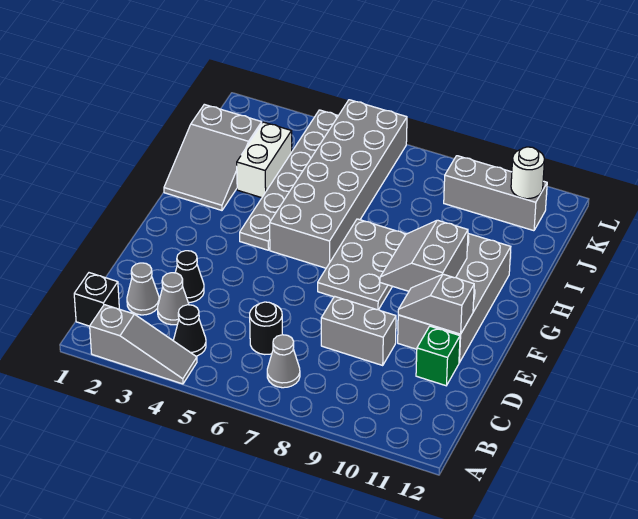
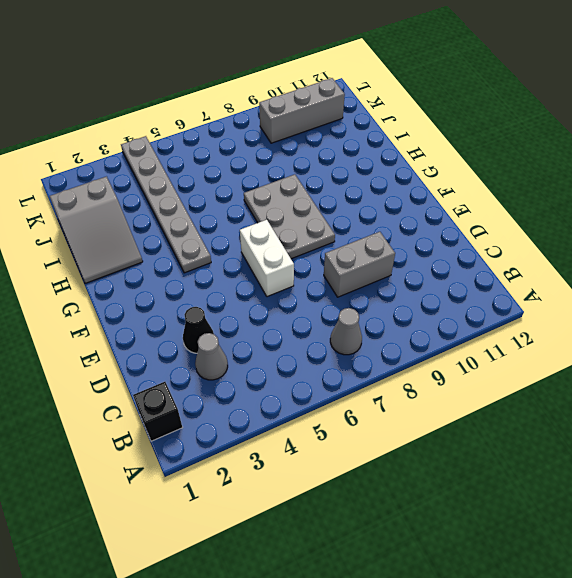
white brick E6:F6 level 1 -> white brick I3:J3 level 1
none -> grey slope A2:A4 level 1 top 2
none -> black cone B4 level 1
none -> grey cone C2 level 1

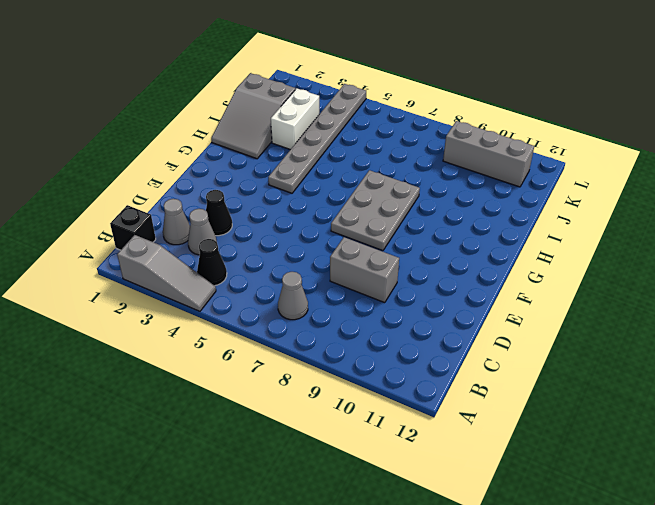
none -> black round brick C6 level 1
none -> green brick D11 level 1
none -> grey brick E10:H11 level 1

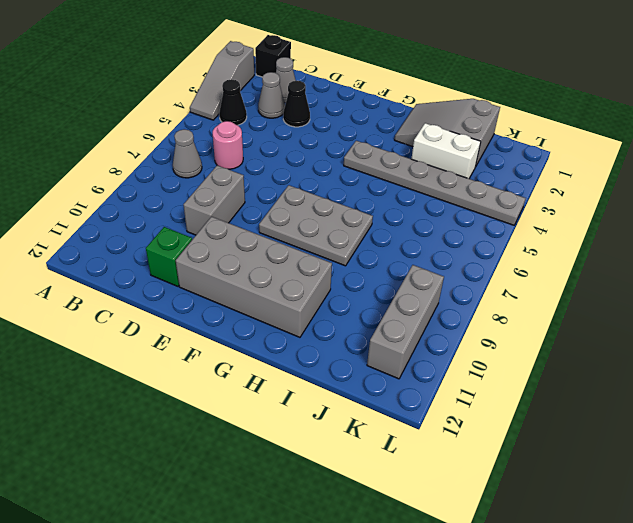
pink round brick C6 level 1 -> black round brick C6 level 1
none -> grey brick G5:L6 level 1
none -> grey slope E10:E11 level 2 top 11
none -> grey slope F9:G10 level 2 top 10

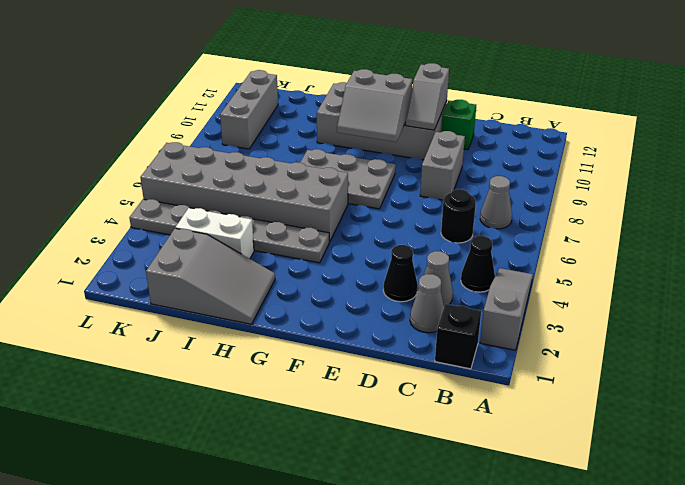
none -> white round brick K11 level 2

